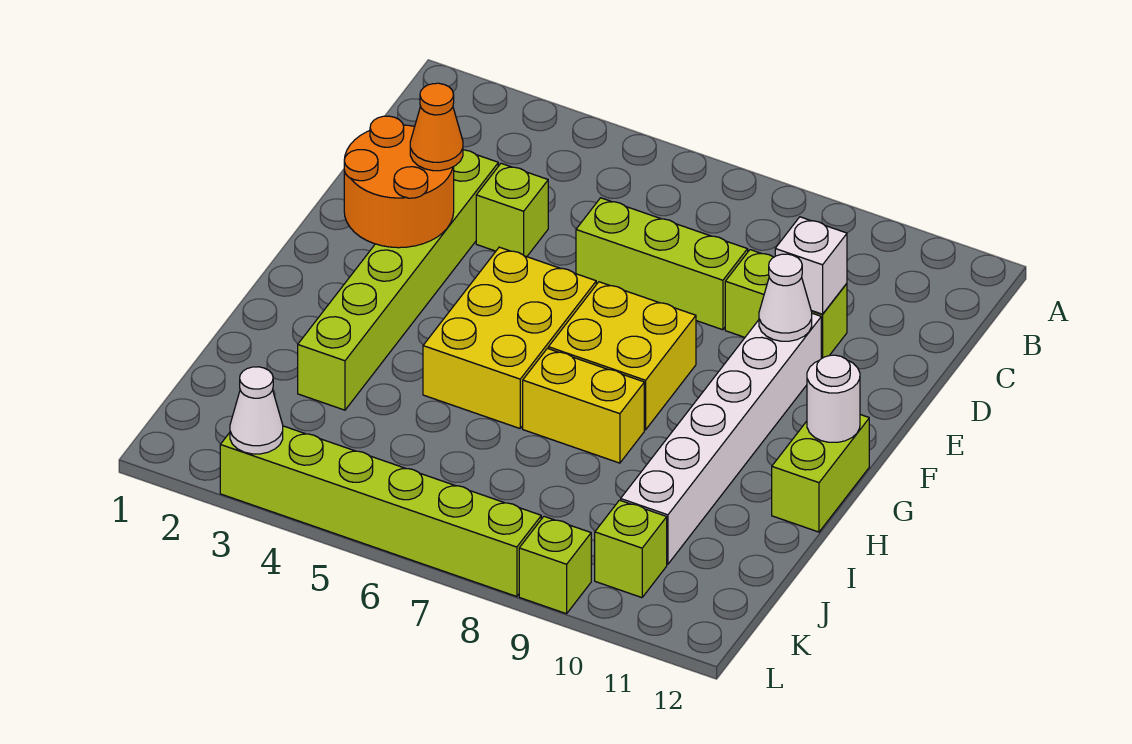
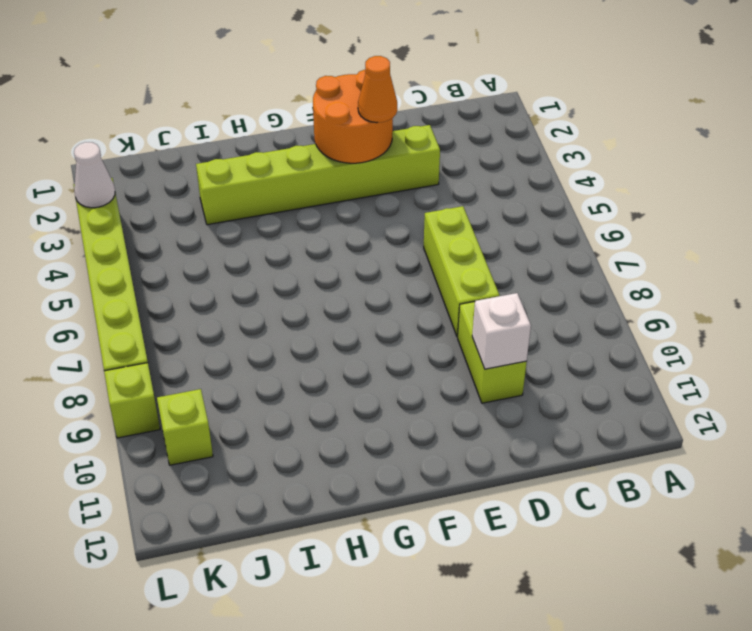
none -> lime brick D4 level 1
none -> white brick E10:J10 level 1
none -> yellow brick F5:H6 level 1

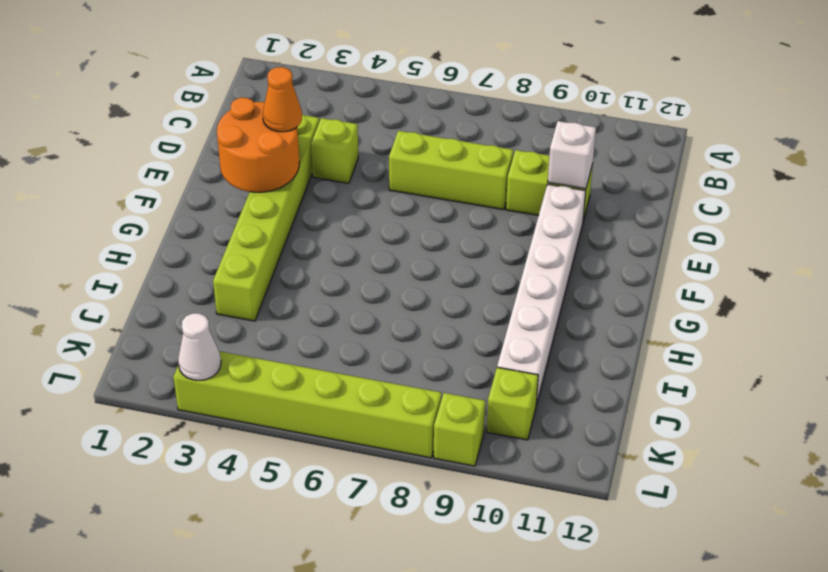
none -> yellow brick F5:H6 level 1
none -> yellow brick F7:G8 level 1
none -> lime brick G12:H12 level 1

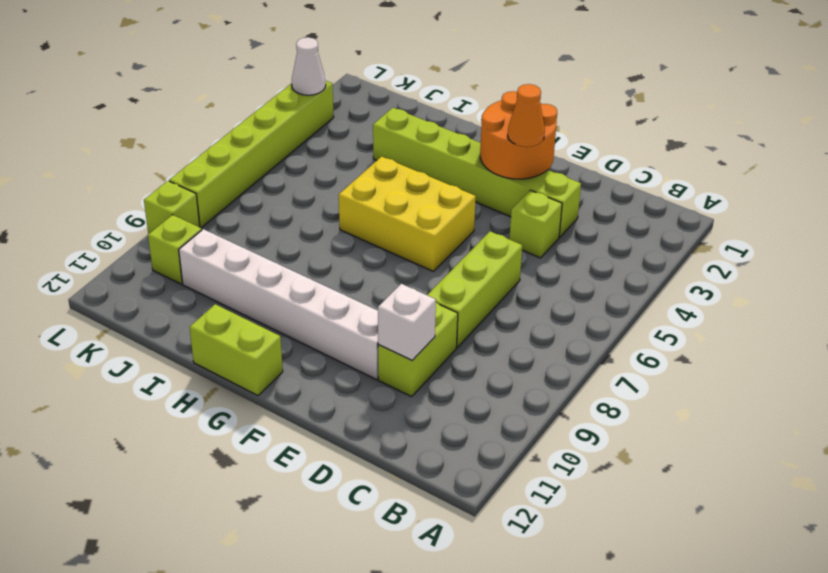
none -> yellow brick F7:G8 level 1
none -> yellow brick H7:H8 level 1
none -> white cone E10 level 2

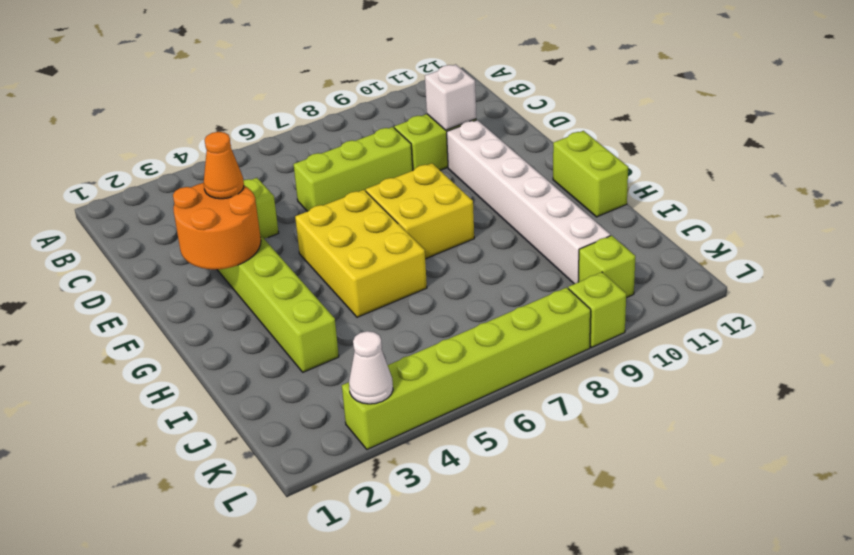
none -> yellow brick H7:H8 level 1
none -> white cone E10 level 2
none -> white round brick G12 level 2

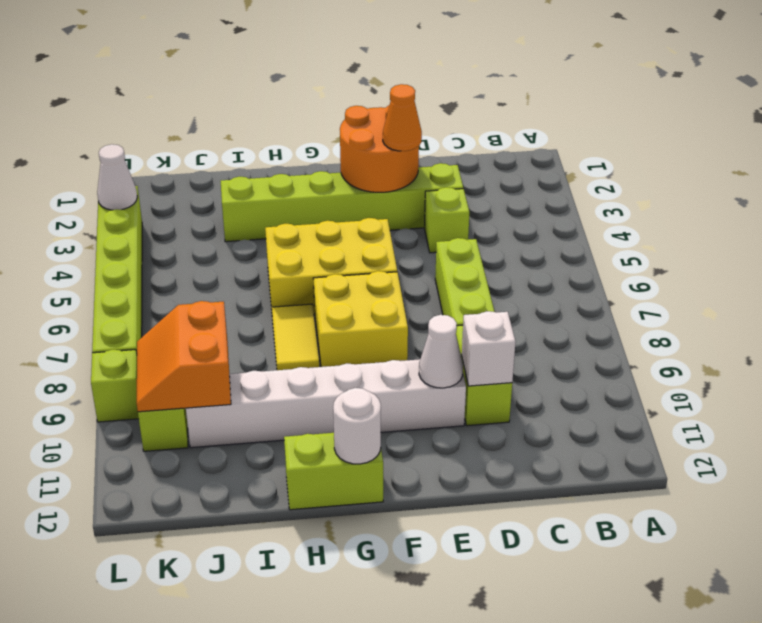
yellow tile H7:H8 level 1 -> yellow brick H7:H8 level 1
orange slope J9:K10 level 2 top J -> none

